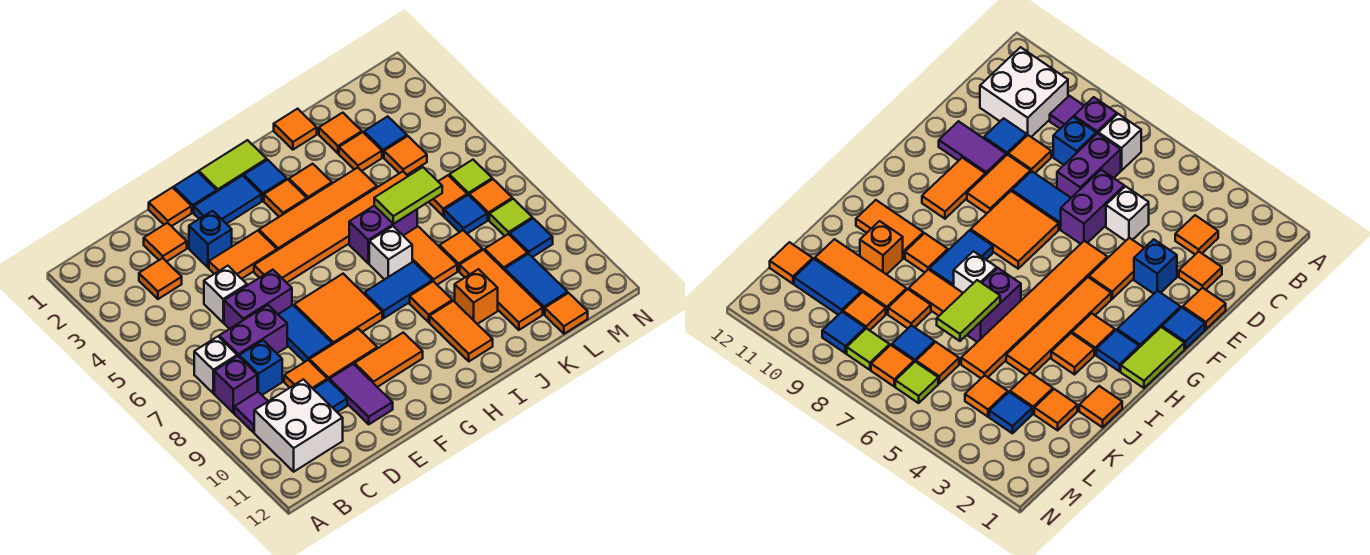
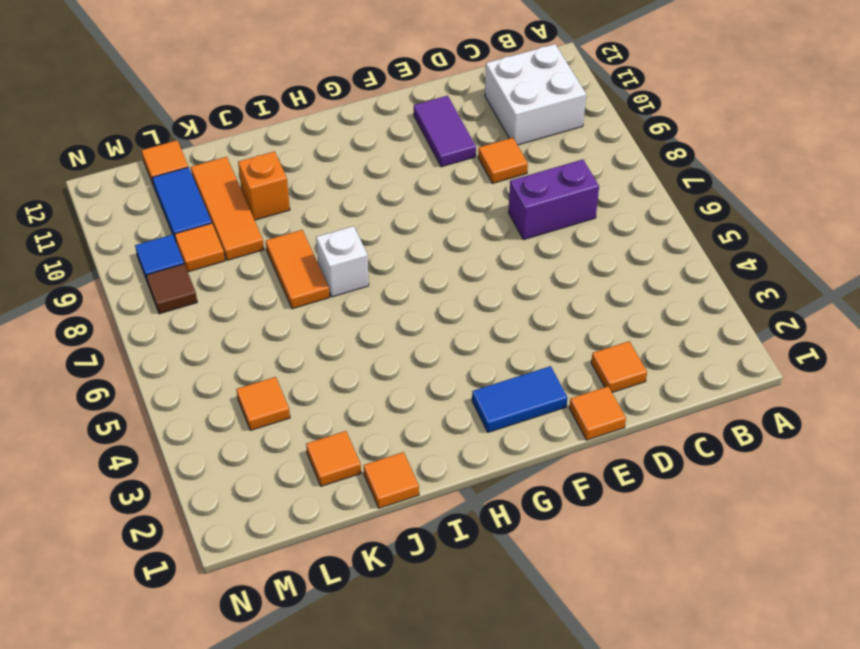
brown tile M8 level 1 -> lime tile M8 level 1
none -> white brick B7 level 1
none -> purple brick B8 level 1
none -> purple tile B9 level 1
none -> orange tile C3 level 1

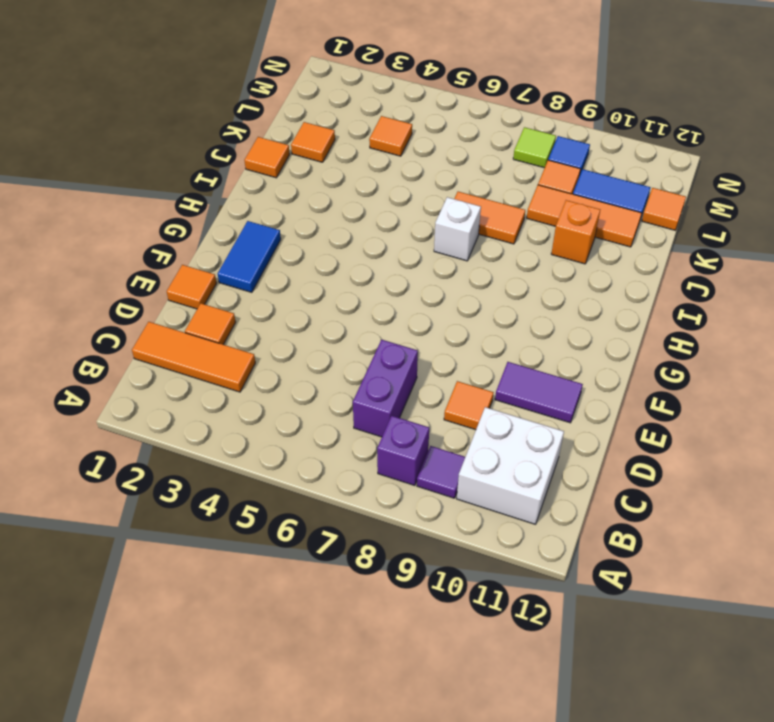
orange tile C1:C3 level 1 -> orange tile C3 level 1
none -> white brick B7 level 1
none -> blue brick C8 level 1
none -> white brick D5 level 1
none -> purple brick D6:E6 level 1

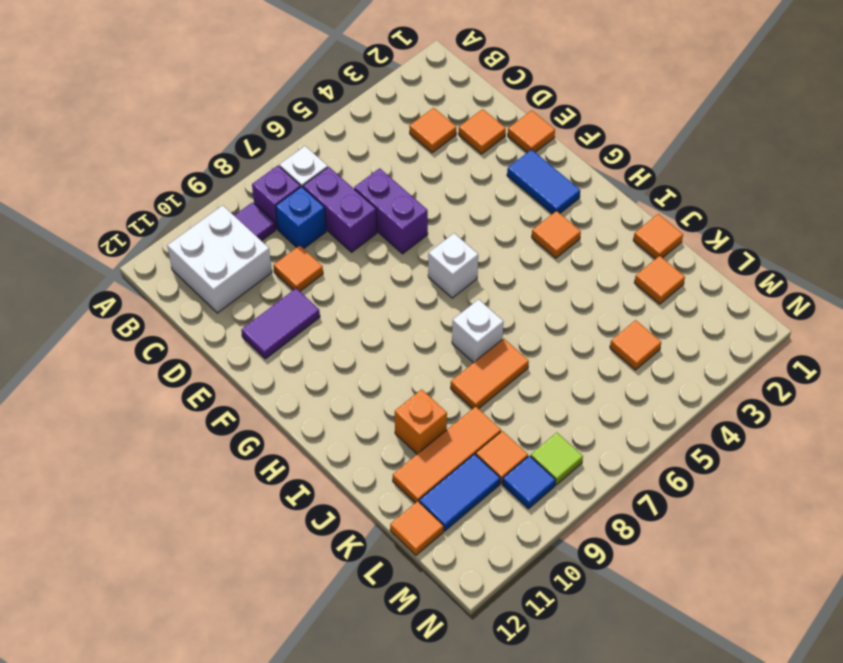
white brick G6 level 1 -> white brick D5 level 1
none -> blue tile D10 level 1
none -> blue brick E3 level 1
none -> orange tile E4:F4 level 1
none -> blue tile E7:E8 level 1

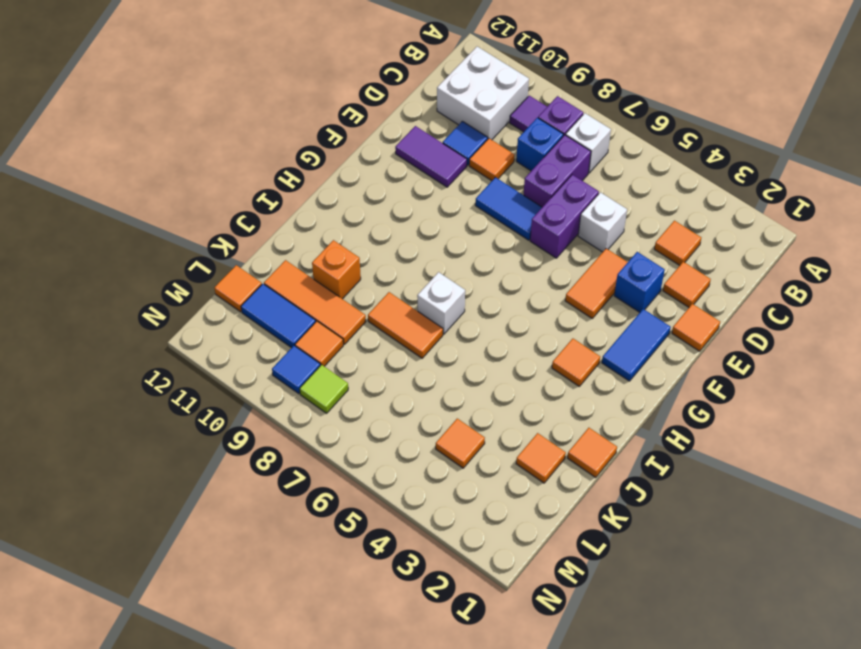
none -> orange tile E9:F9 level 1
none -> blue tile F1 level 1
none -> orange tile F5:K5 level 1
none -> orange tile F7:G8 level 1

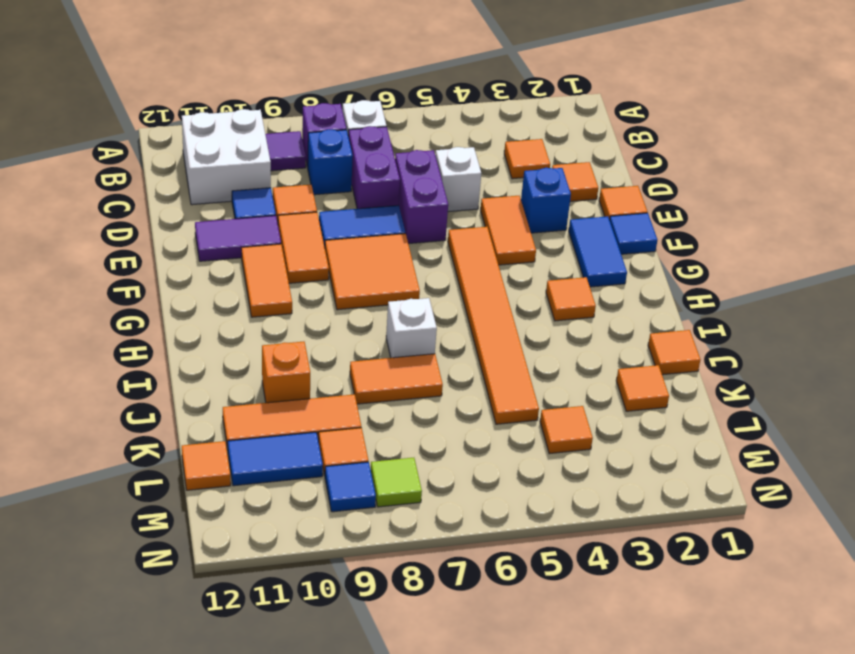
none -> lime tile G1:H1 level 1
none -> orange tile G4:J4 level 1
none -> blue tile H2 level 1
none -> blue tile H8:I8 level 1

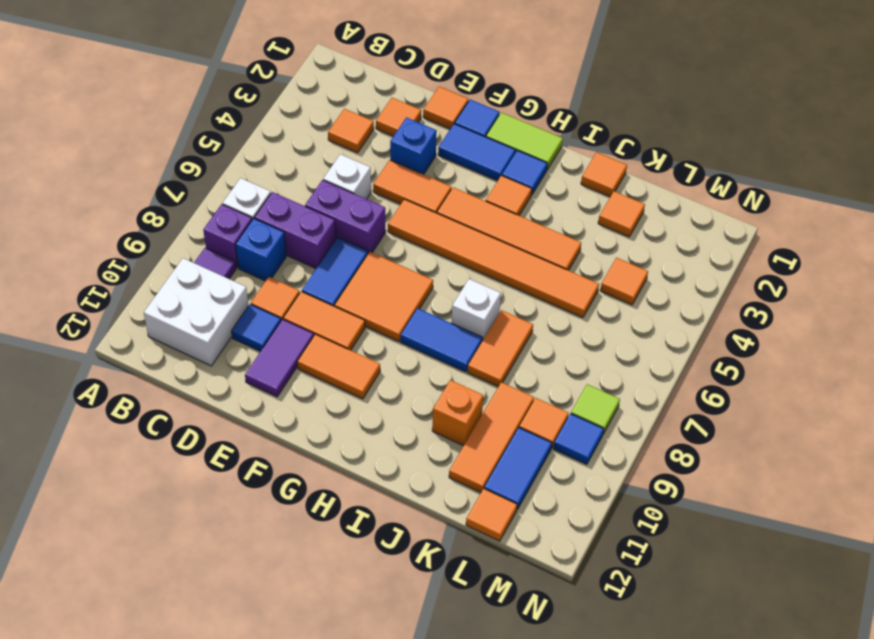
none -> orange tile I3 level 1
none -> purple brick I6:J6 level 1
none -> orange tile I9 level 1
none -> orange tile I10:I11 level 1

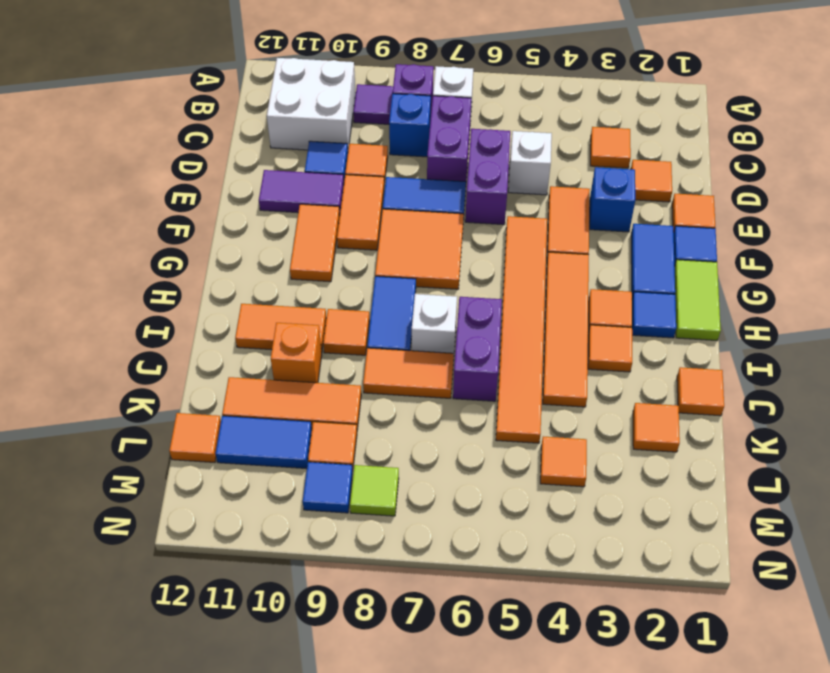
none -> orange tile K3 level 1
none -> orange tile K8 level 1
none -> blue tile L3 level 1
none -> orange tile L6 level 1

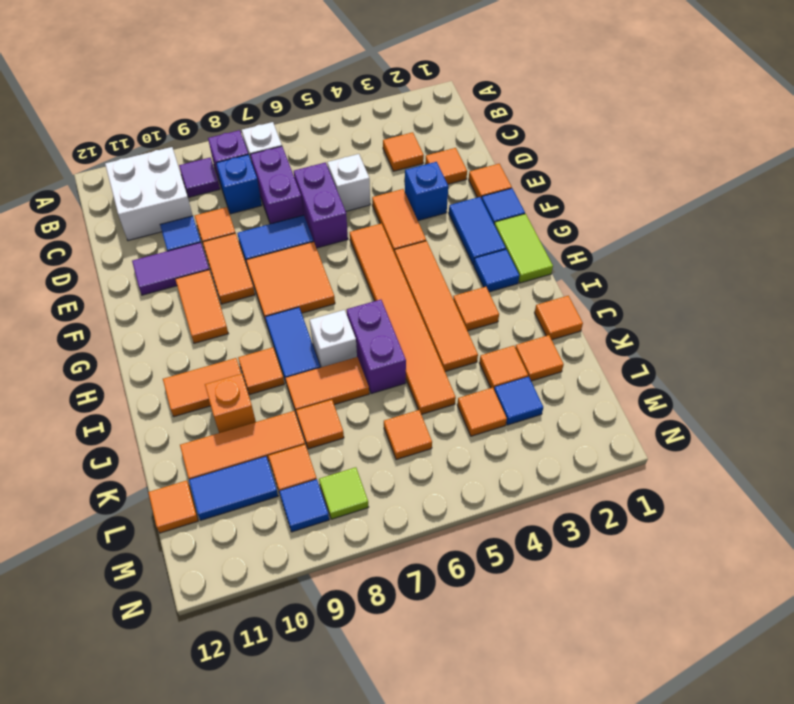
none -> orange tile H3 level 1
none -> blue tile L7 level 1
none -> lime tile M6 level 1
none -> orange tile M7 level 1

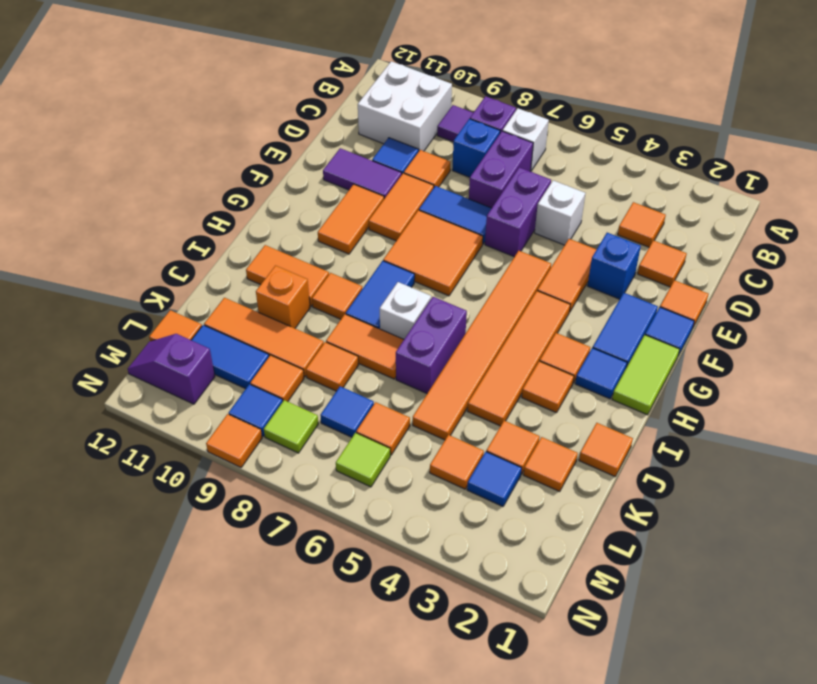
purple slope M11:M12 level 1 top 11 -> none
orange tile N9 level 1 -> orange tile M7 level 1
none -> lime tile J6:K6 level 2

